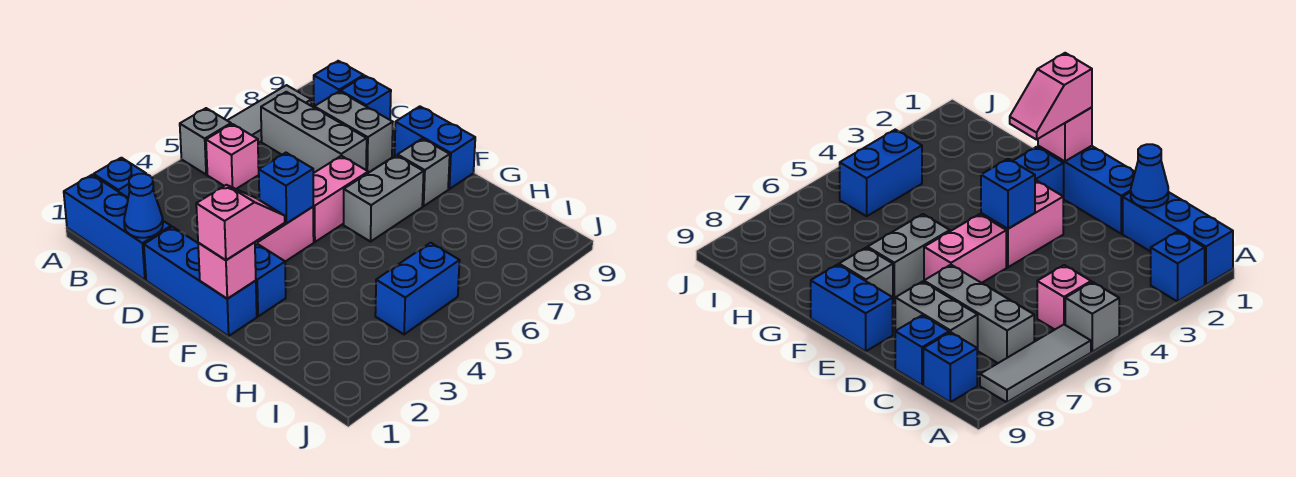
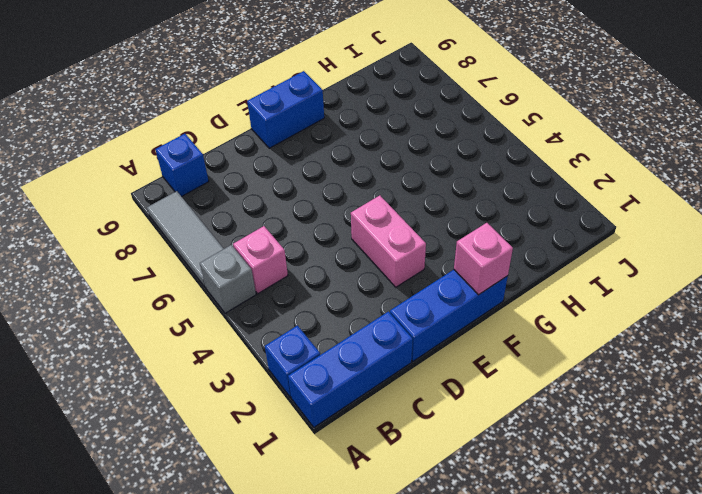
none -> grey brick B7:D7 level 1
none -> grey brick C8:D8 level 1
none -> blue brick C9 level 1

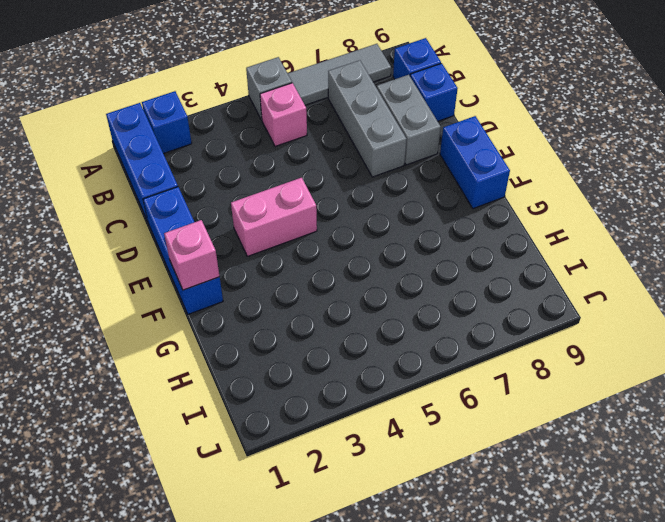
none -> pink brick E5:E6 level 1
none -> blue brick F2 level 1
none -> grey brick F6:F7 level 1

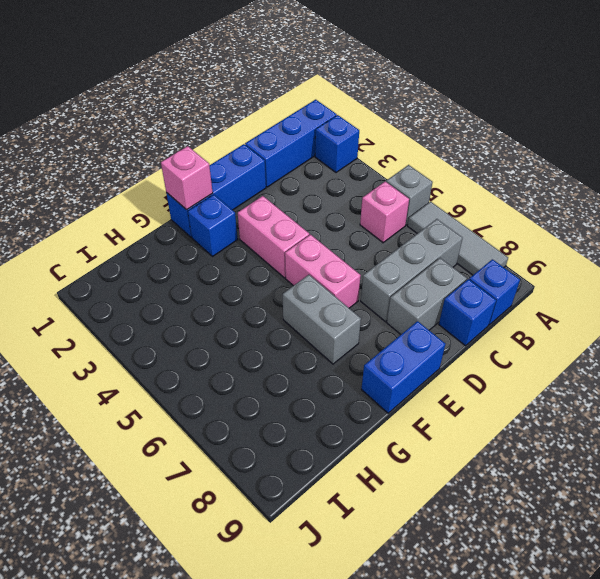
none -> grey brick F8 level 1
none -> blue brick I4:I5 level 1
none -> blue cone C1 level 2

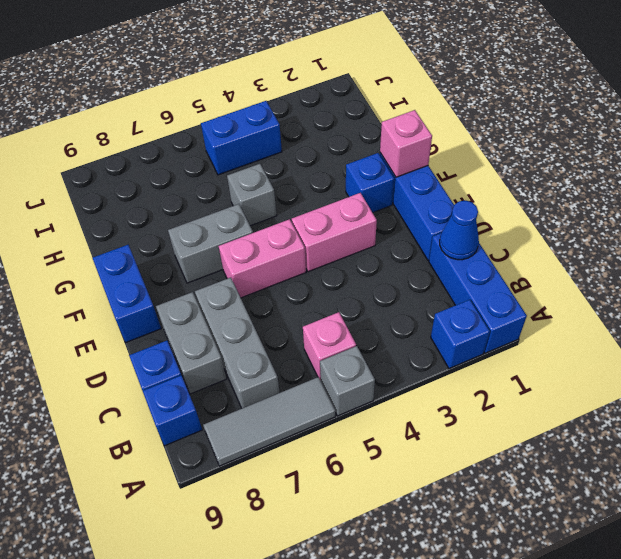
grey brick G5 level 1 -> grey brick F8 level 1
none -> blue brick E4 level 2
none -> pink slope F1:F2 level 3 top 1

